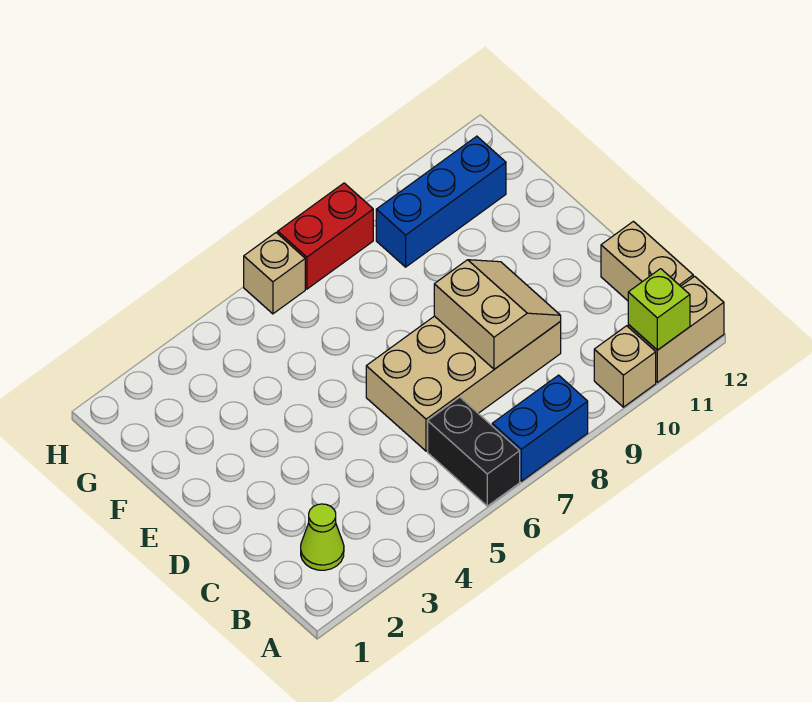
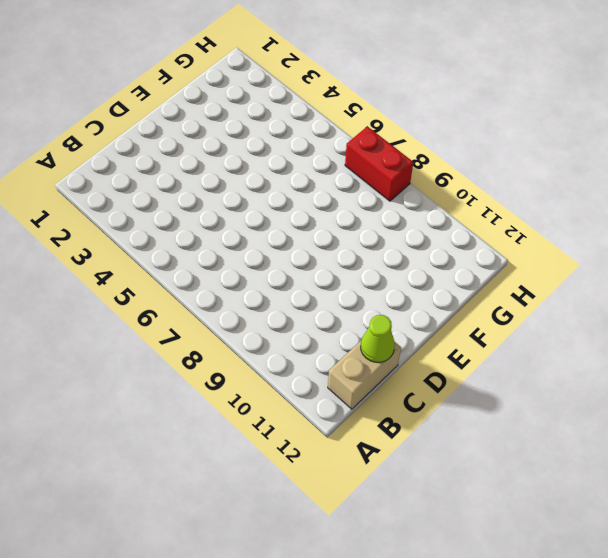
lime cone C12 level 2 -> lime cone B2 level 1
none -> black brick A6:B6 level 1
none -> blue brick A7:A8 level 1
none -> tan brick A10 level 1

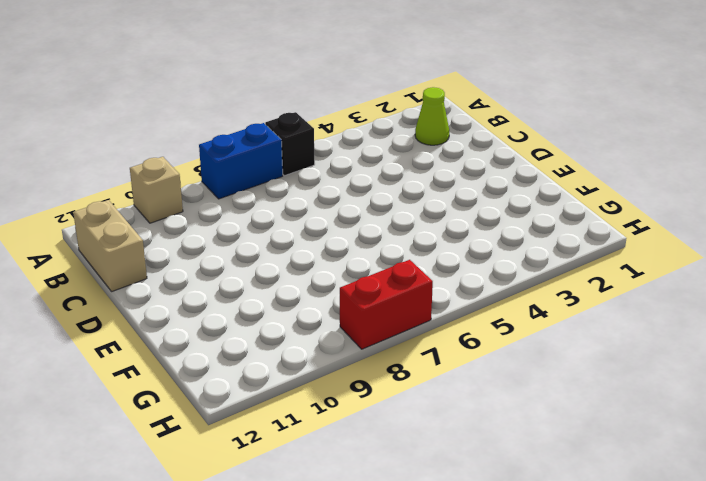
black brick A6 level 1 -> black brick A6:B6 level 1
none -> tan brick A11:A12 level 1
none -> tan brick C6:D9 level 1
none -> blue brick G9:G11 level 1

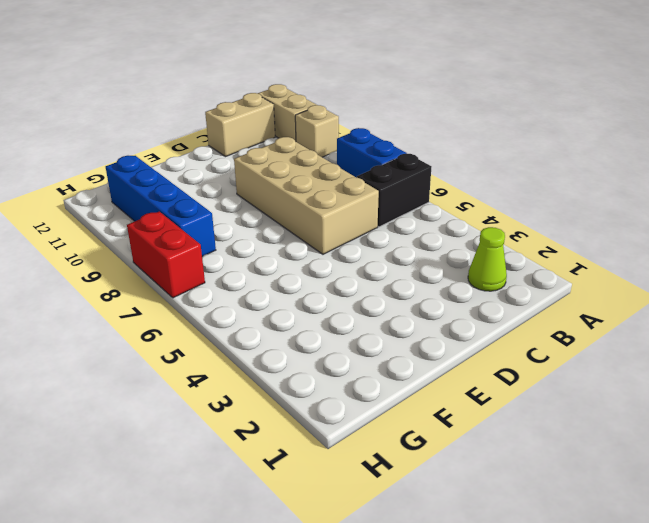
blue brick G8:G11 level 1 -> blue brick G9:G11 level 1
none -> tan brick H6 level 1
none -> lime brick A11 level 2
none -> tan slope C8:D9 level 2 top 8

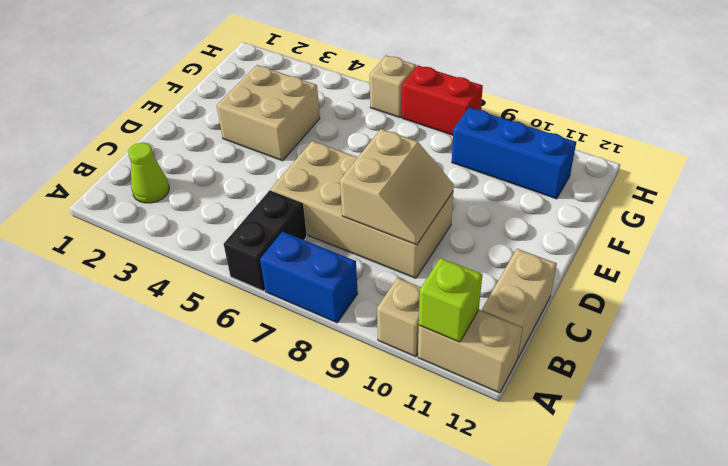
tan brick E3:F4 level 1 -> none

